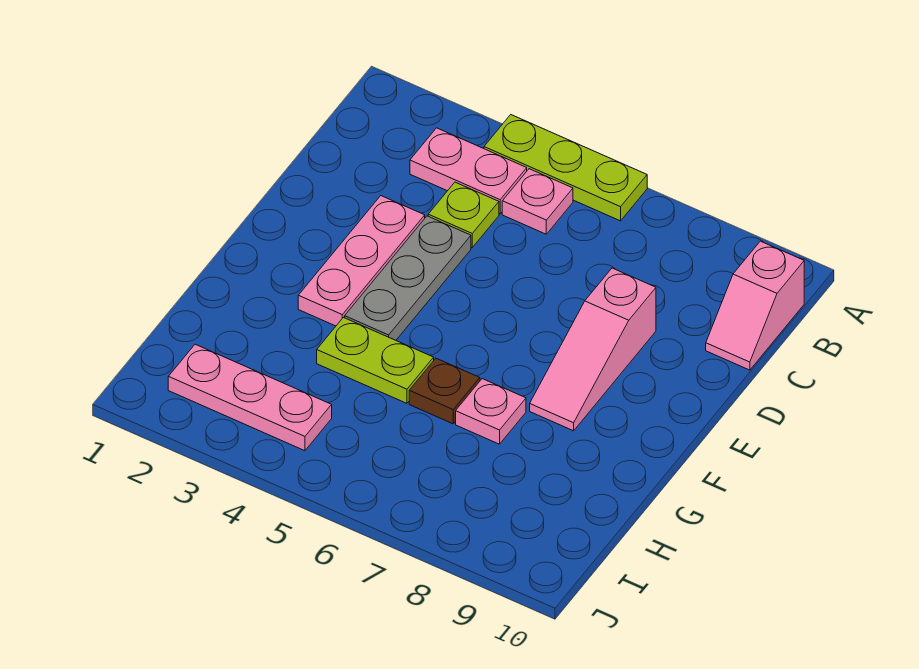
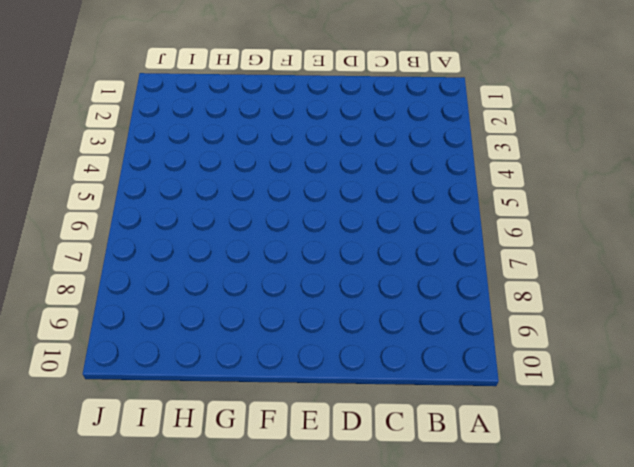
none -> lime plate A4:A6 level 1
none -> pink plate B3:B4 level 1
none -> pink plate B5 level 1

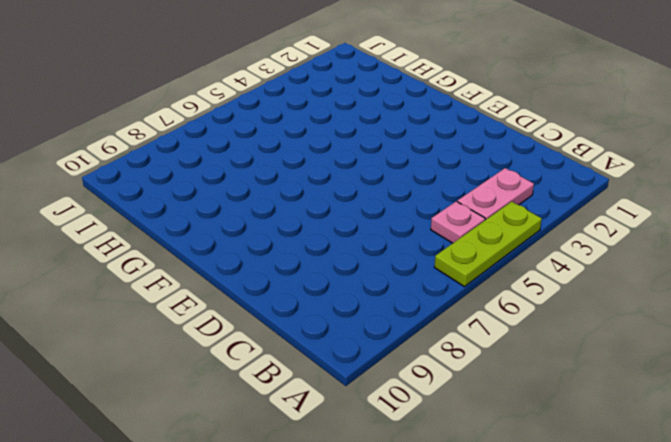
none -> pink slope B10:C10 level 1 top B
none -> lime plate C4 level 1
none -> pink plate D3:F3 level 1

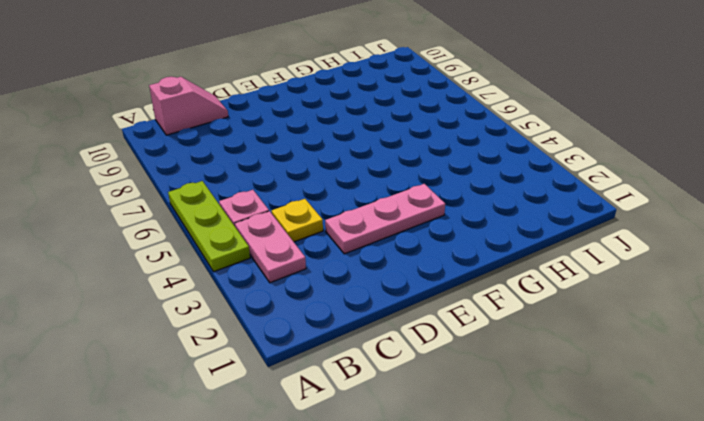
yellow plate C4 level 1 -> lime plate C4 level 1
none -> grey plate D4:F4 level 1
none -> pink slope D8:F8 level 1 top D
none -> lime plate G4:G5 level 1

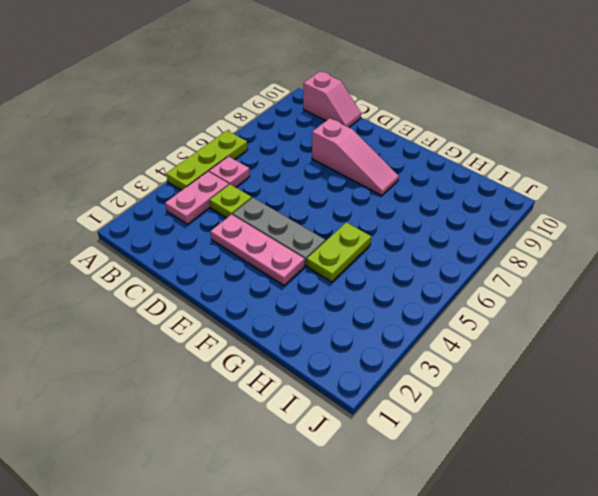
none -> brown plate G6 level 1
none -> pink plate G7 level 1
none -> pink plate I2:I4 level 1

